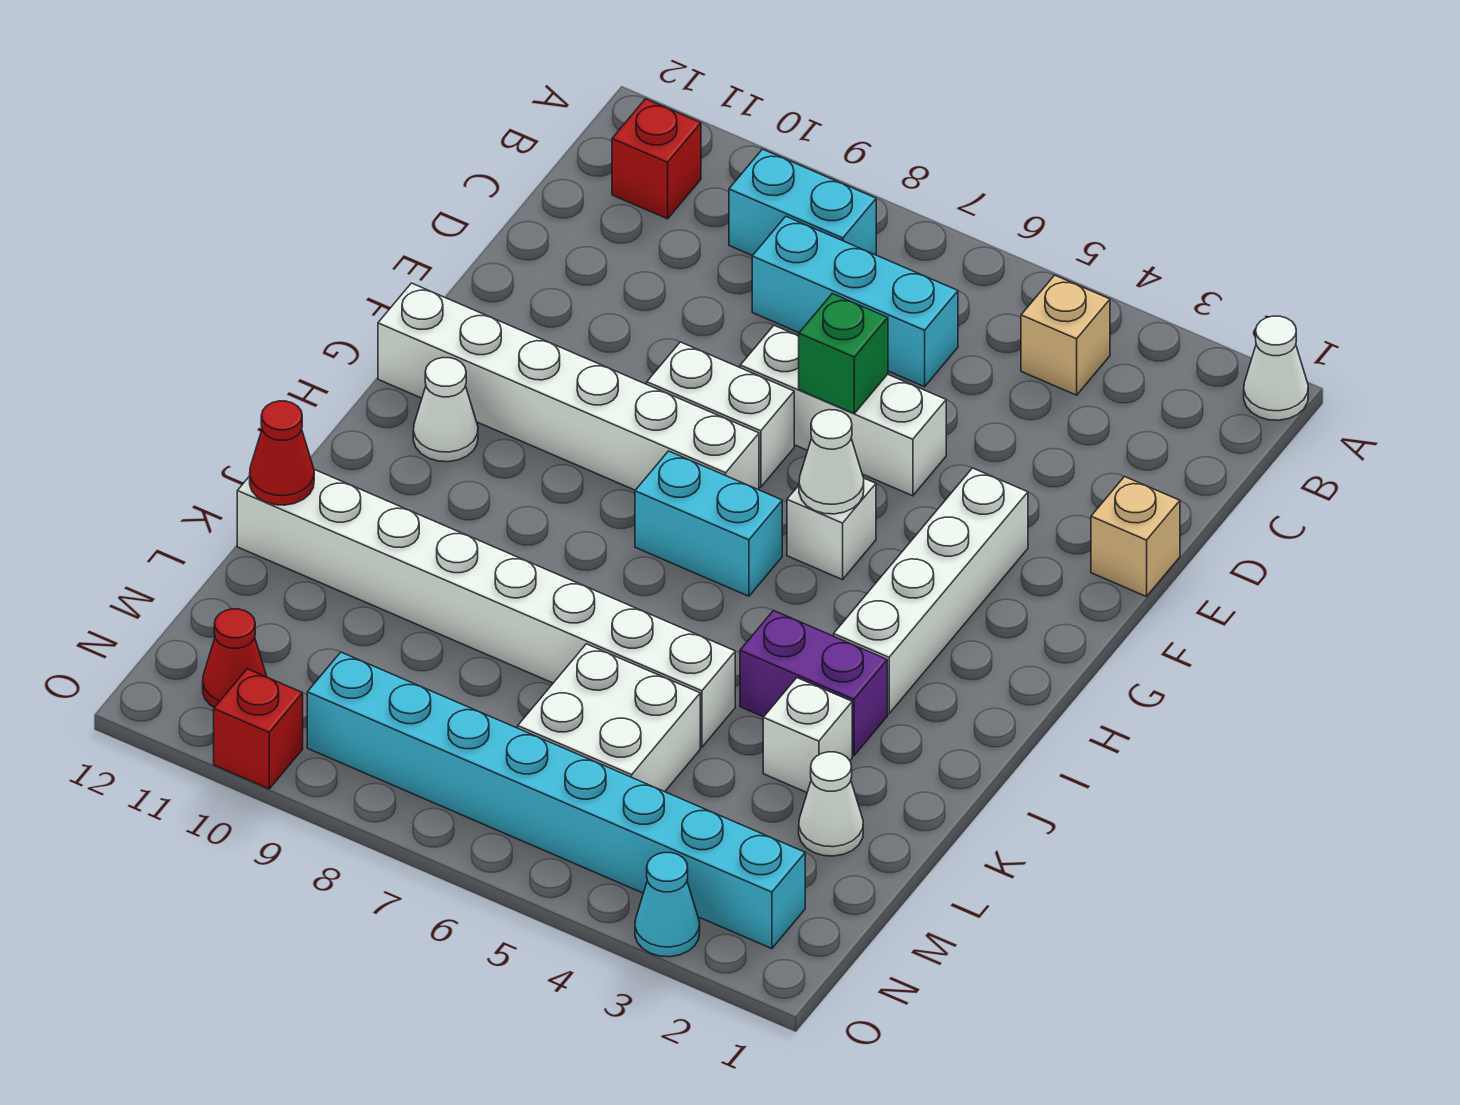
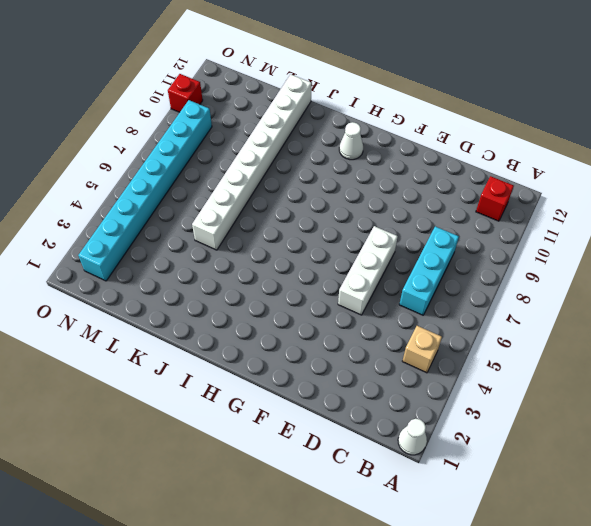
none -> cyan brick B8:B9 level 1
none -> tan brick E1 level 1
none -> white brick F3:I3 level 1

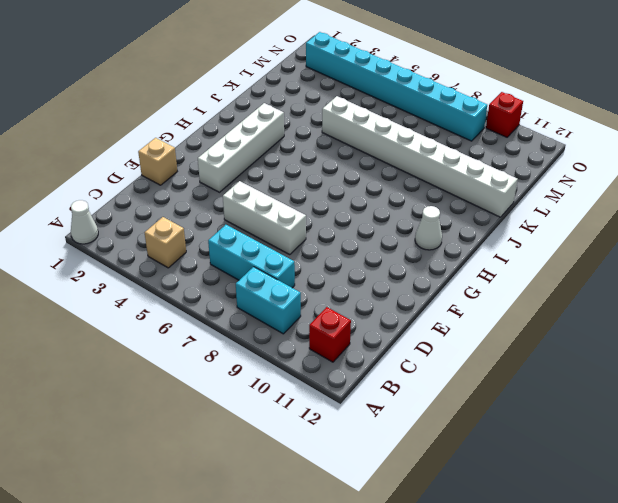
none -> white brick F7:F8 level 1
none -> white brick G5 level 1
none -> white brick G7:G12 level 1

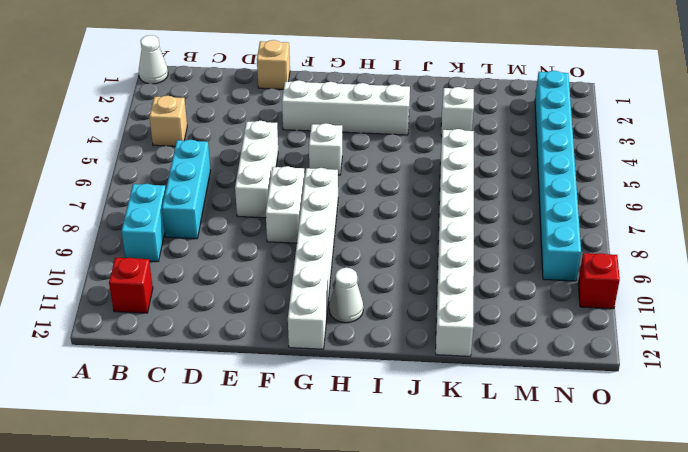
none -> cyan brick H6:H7 level 1
none -> purple brick J3:J4 level 1
none -> white cone L2 level 1

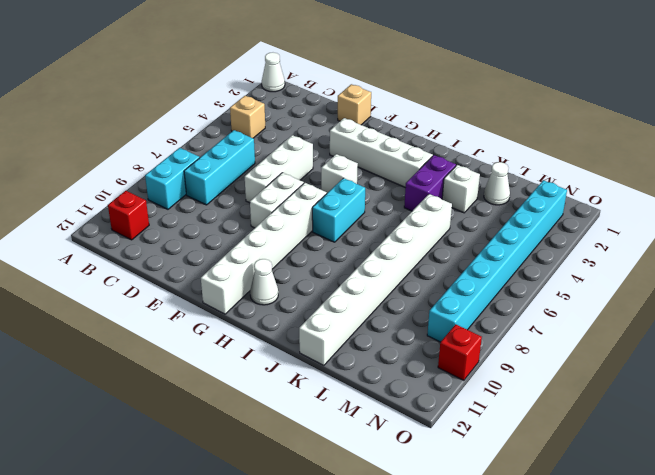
none -> white brick L5:M6 level 1
none -> red cone N11 level 1
none -> cyan cone O3 level 1

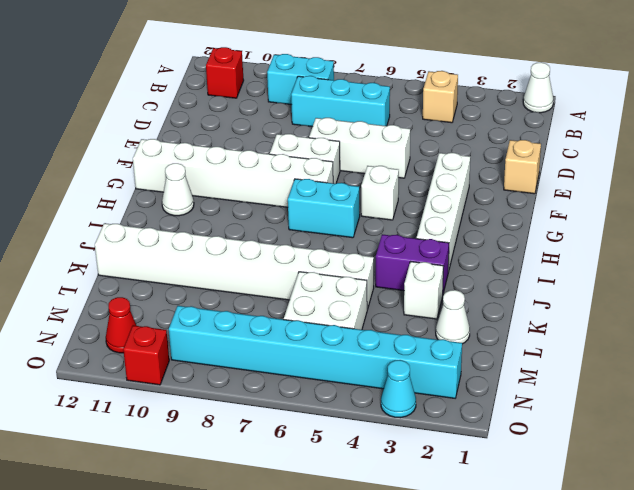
none -> green brick E6 level 2
none -> white cone G5 level 2
none -> red cone K12 level 2

